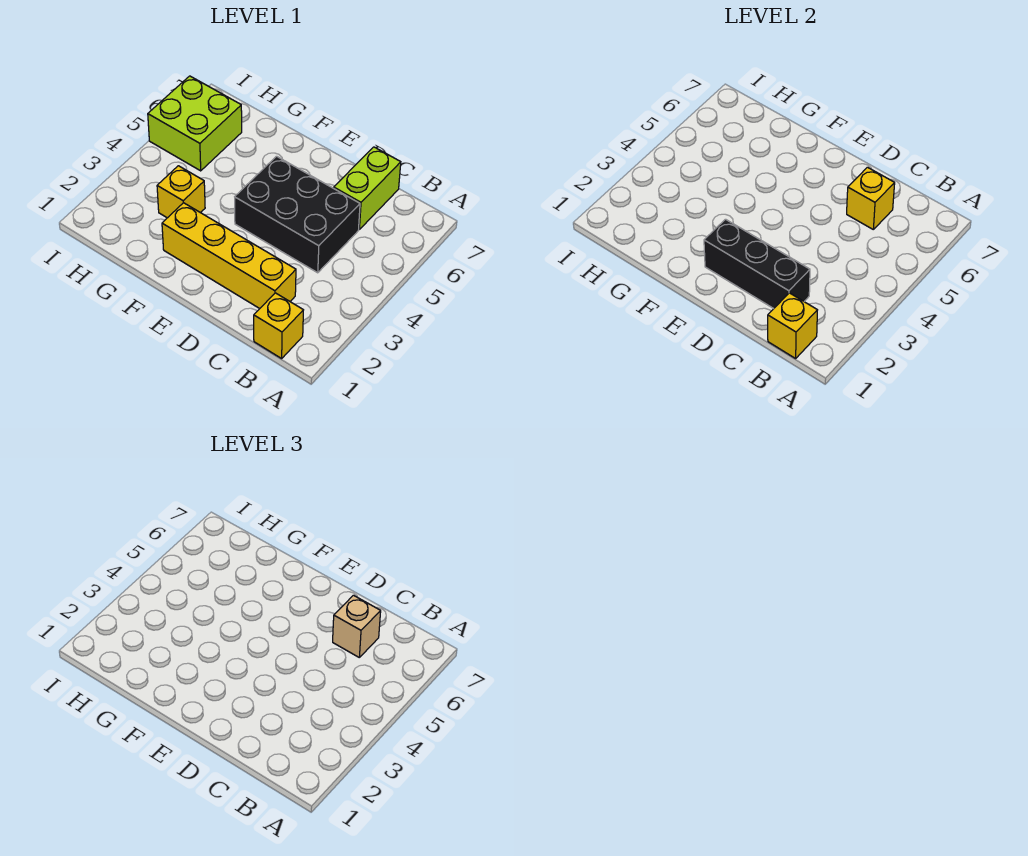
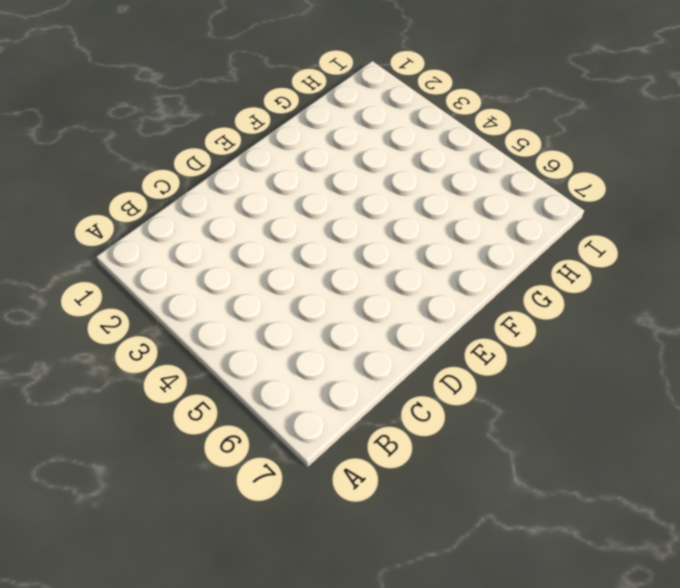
none -> yellow brick B1 level 1
none -> yellow brick C2:F2 level 1

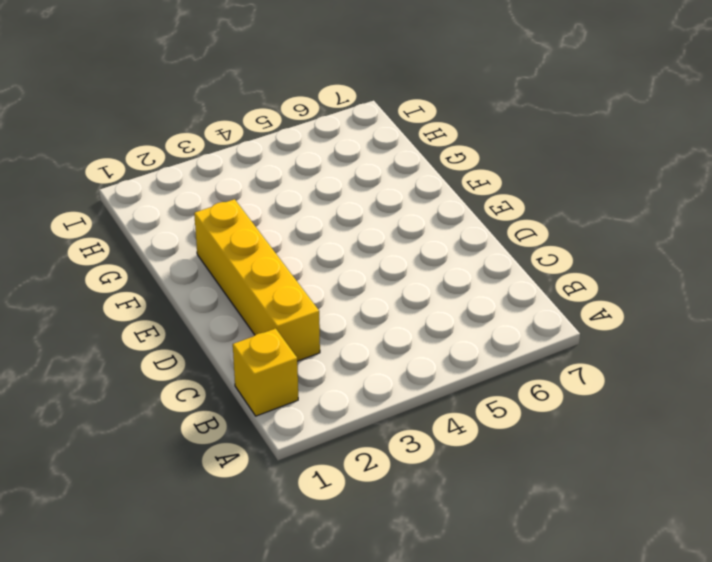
none -> black brick C4:E5 level 1
none -> lime brick C6:C7 level 1

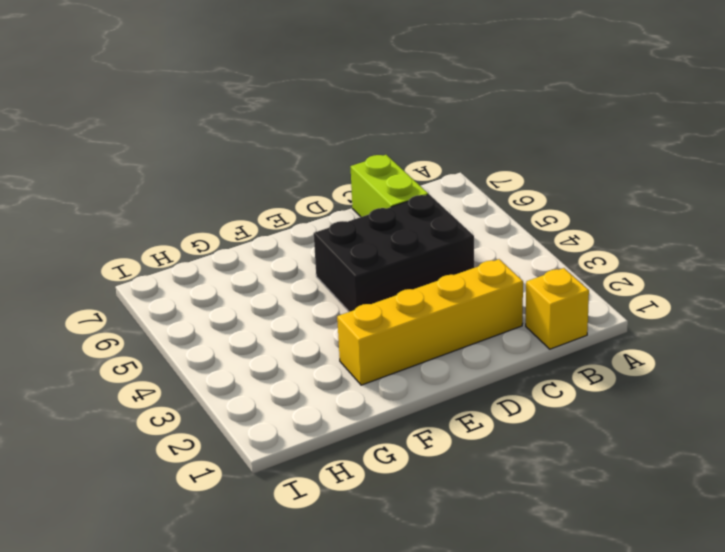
none -> yellow brick G3 level 1
none -> lime brick H5:I6 level 1

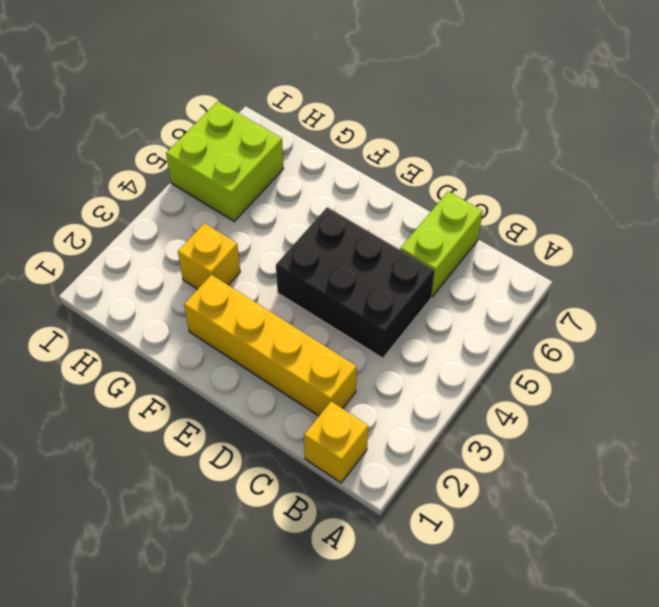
none -> yellow brick B1 level 2
none -> black brick C2:E2 level 2

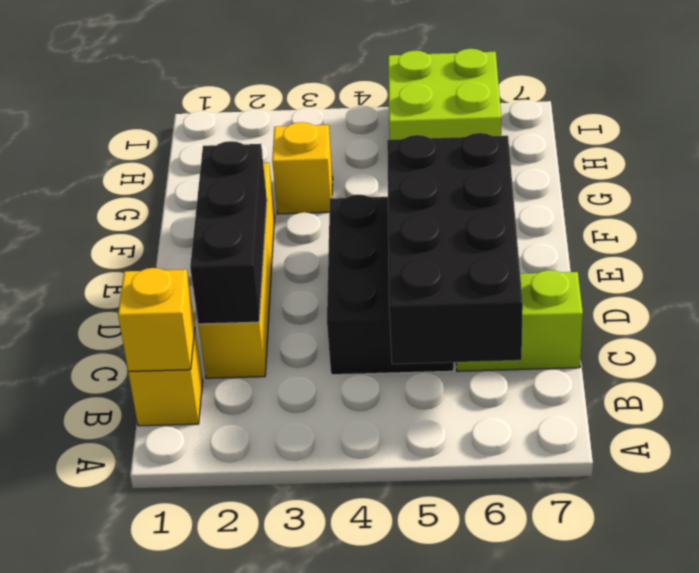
black brick B5:E6 level 2 -> yellow brick C6 level 2
none -> tan brick C6 level 3

